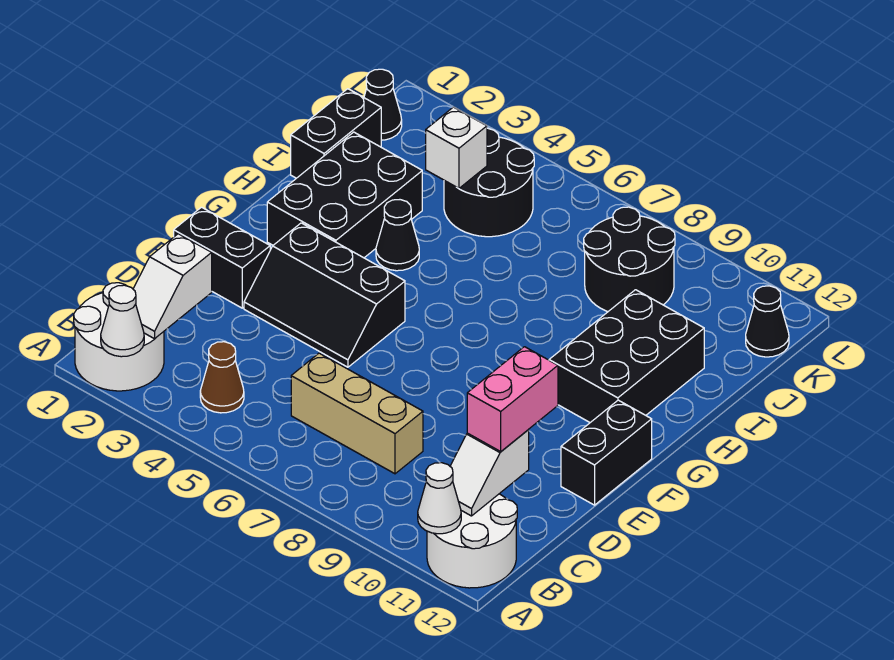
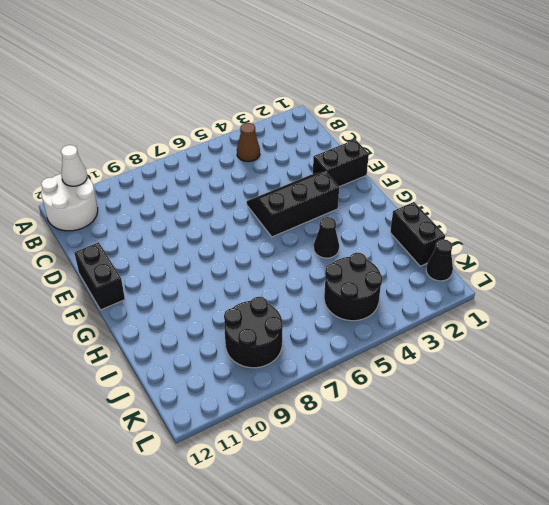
none -> white round brick A1:B2 level 1
none -> tan brick C6:C8 level 1
none -> black brick G2:I3 level 1

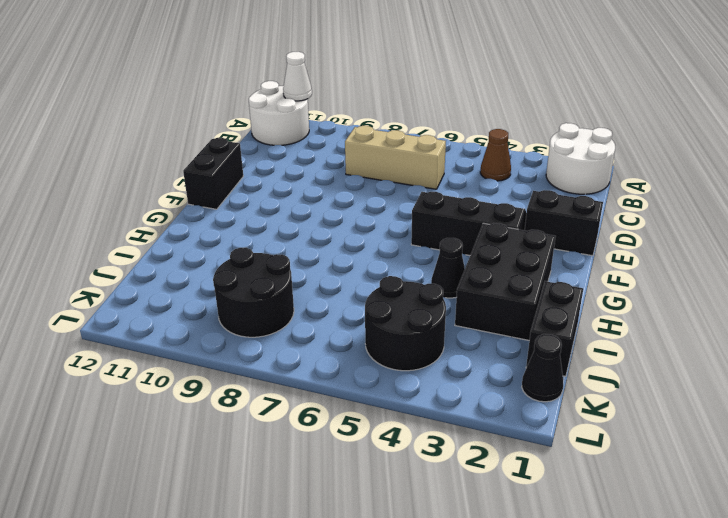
none -> black brick G10:I11 level 1
none -> black cone K12 level 1
none -> white cone A2 level 2

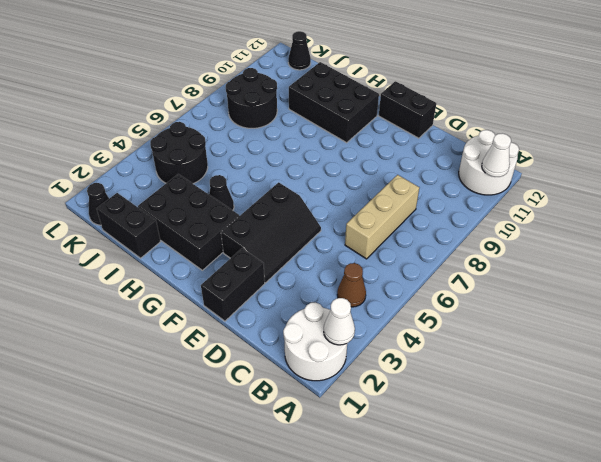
none -> white slope B2:C2 level 2 top C
none -> white slope B11:C11 level 2 top C
none -> white brick J4 level 2

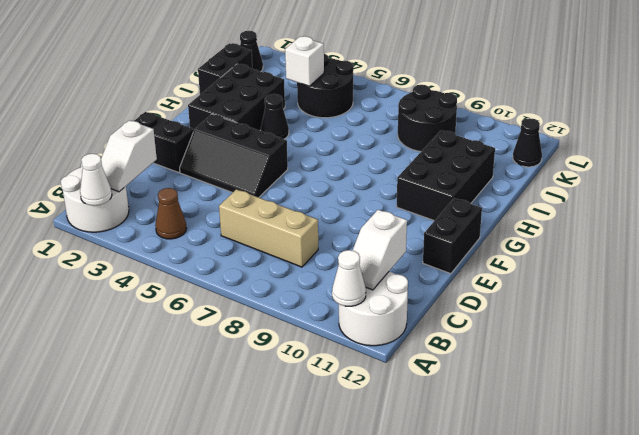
none -> pink brick C11:D11 level 3

